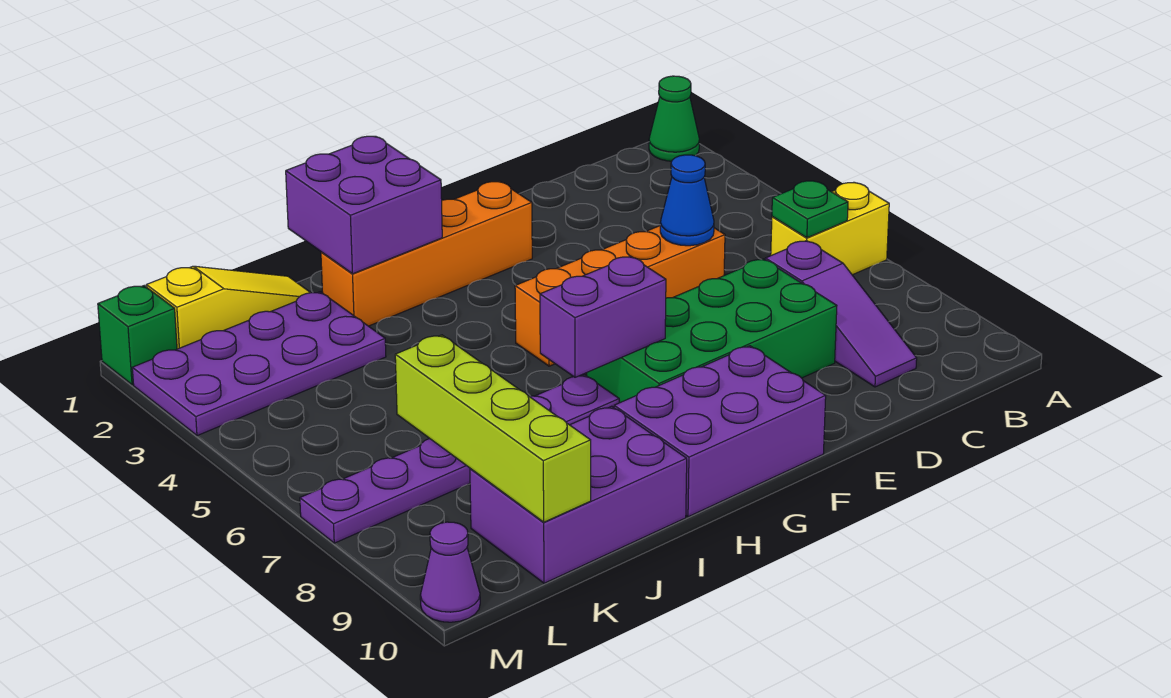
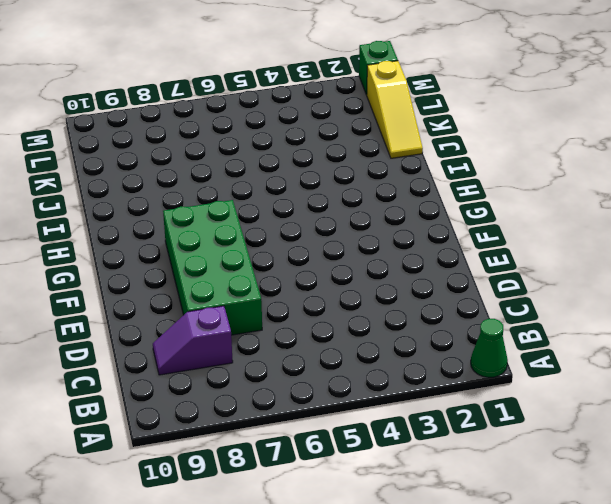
purple slope C8:C9 level 1 top 8 -> purple slope C7:C9 level 1 top 7
none -> yellow brick A6:B6 level 1
none -> orange brick D5:G5 level 1
none -> orange brick F2:I2 level 1

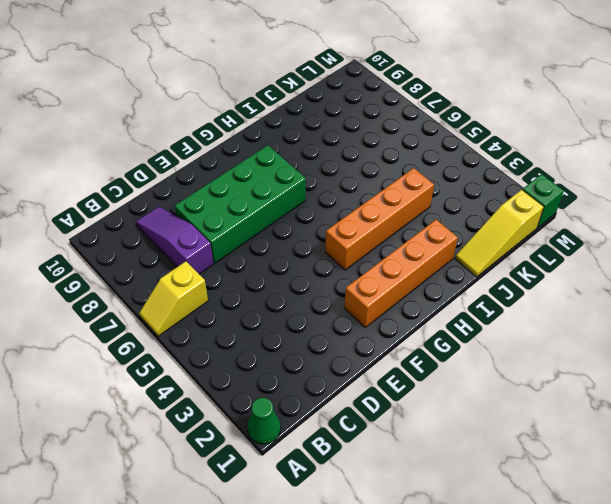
yellow slope A6:B6 level 1 top B -> yellow brick A6:B6 level 1
orange brick G4:J4 level 1 -> orange brick D5:G5 level 1
none -> purple brick F9:H10 level 1
none -> purple plate H7:M7 level 1
none -> purple brick I9:K10 level 1

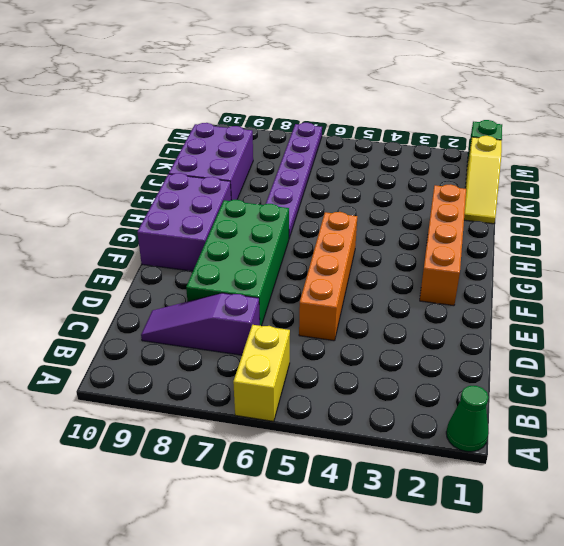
none -> purple plate J2:M3 level 1
none -> purple cone M10 level 1
none -> green plate B6 level 2

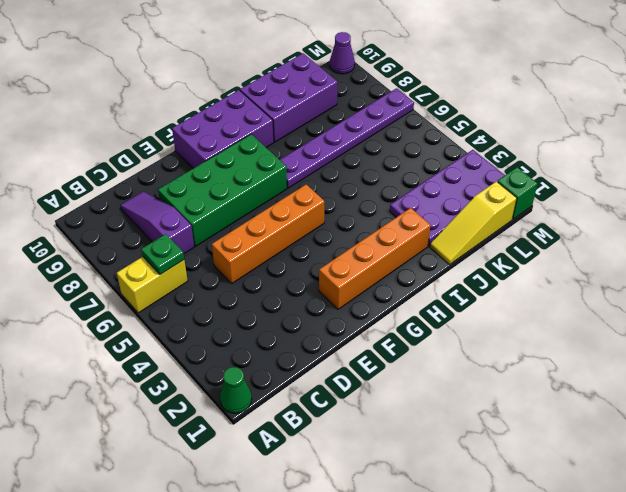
none -> blue cone D5 level 2
none -> purple brick G7:H7 level 2
none -> purple brick H1:I2 level 2

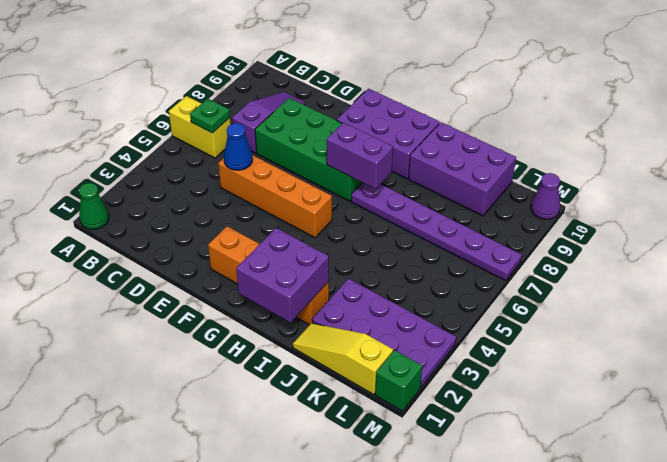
none -> lime brick K7:K10 level 2

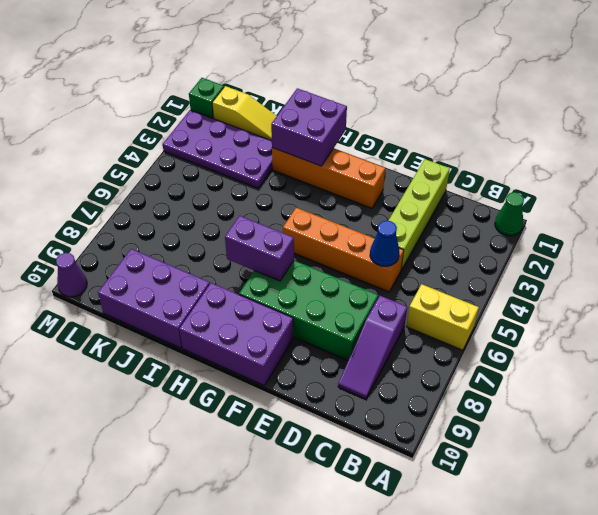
lime brick D1:D4 level 1 -> lime brick K7:K10 level 2
none -> purple plate H7:M7 level 1
none -> green plate B6 level 2

